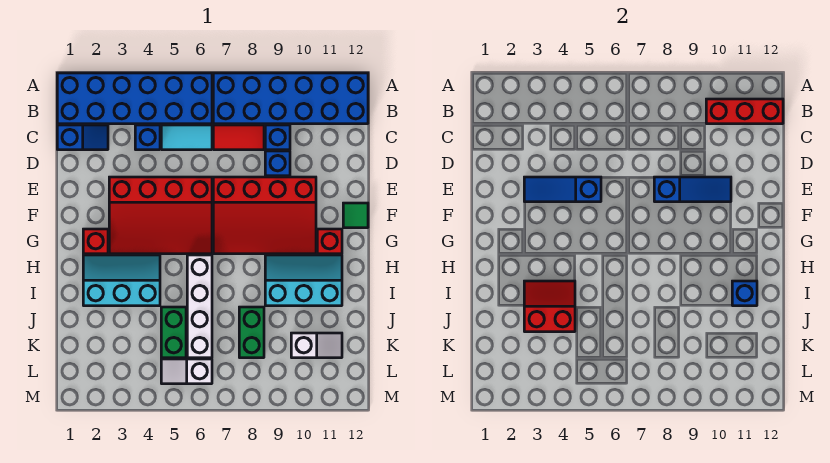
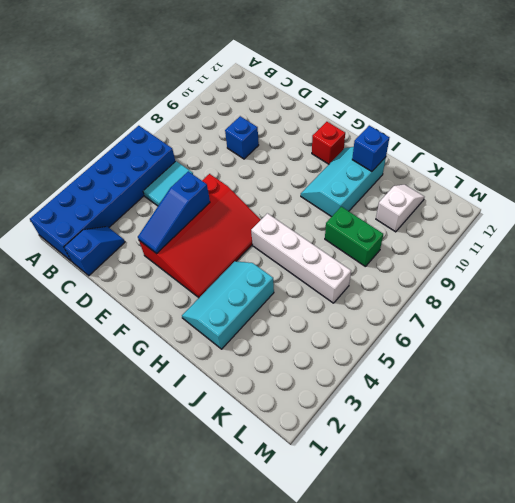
none -> blue brick A7:B12 level 1
none -> blue brick C4 level 1
none -> red tile C7:C8 level 1

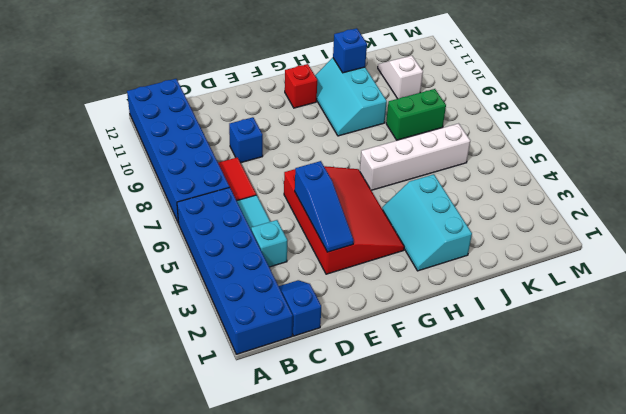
cyan brick C4 level 1 -> blue brick C4 level 1
none -> blue brick C9 level 1
none -> red slope E7:G10 level 1 top E
none -> green tile F12 level 1

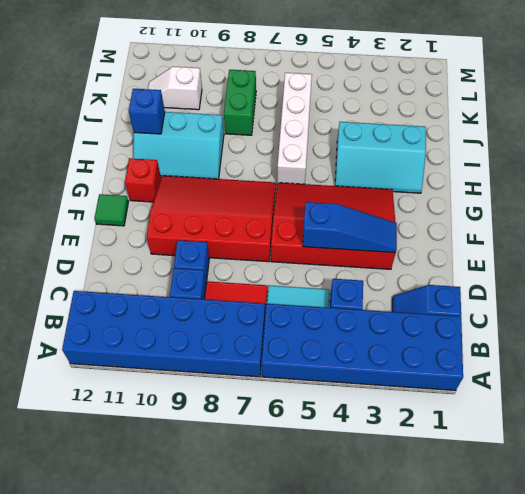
none -> red brick G2 level 1
none -> green brick J5:K5 level 1
none -> white slope L5:L6 level 1 top 6

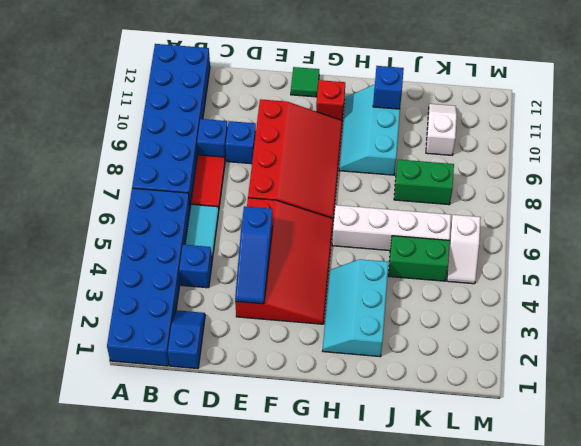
none -> red brick G2 level 1
none -> red brick B10:B12 level 2
none -> blue slope E8:E10 level 2 top 8

